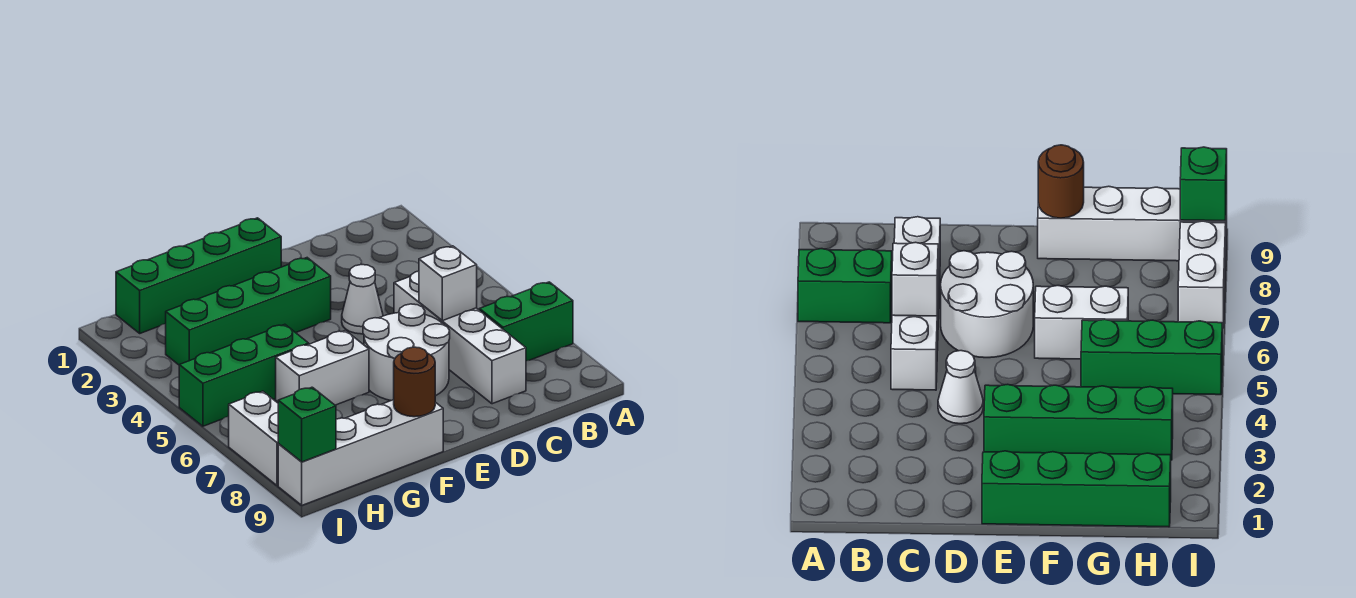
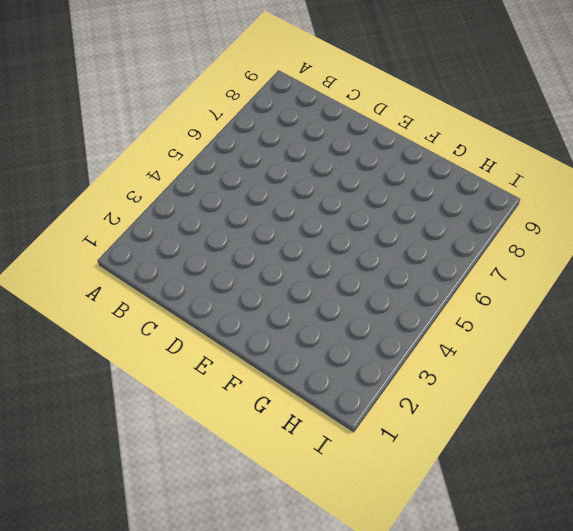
none -> green brick A7:B7 level 1
none -> white brick C5:C8 level 1
none -> white cone D4 level 1

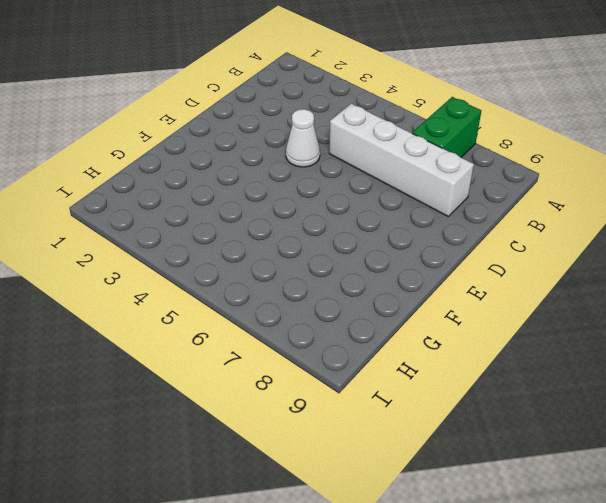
none -> white round brick D6:E7 level 1
none -> green brick E1:H1 level 1
none -> green brick E3:H3 level 1

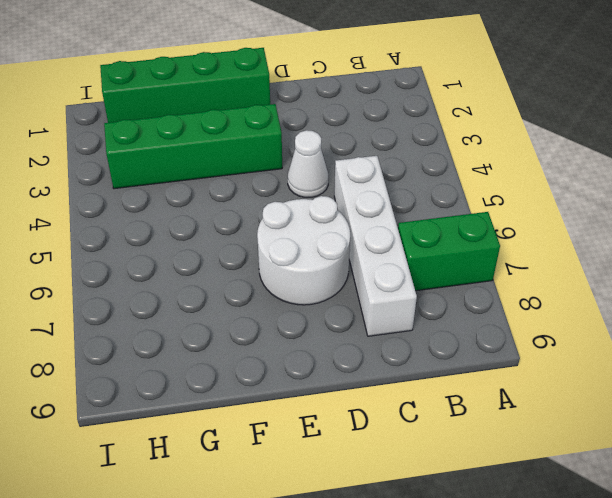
none -> white brick F6:G6 level 1
none -> white brick F9:I9 level 1
none -> green brick G5:I5 level 1

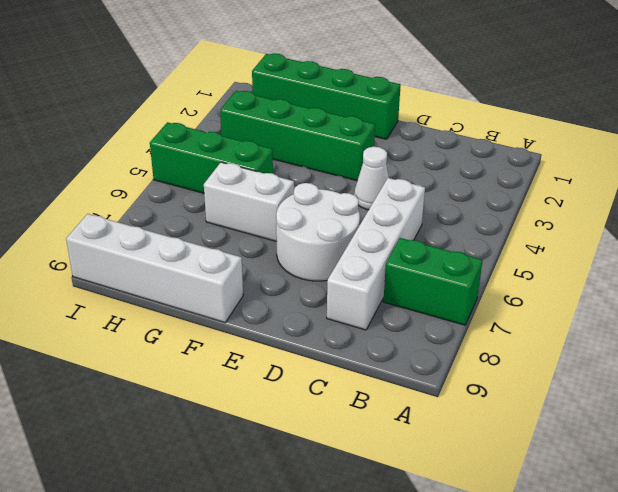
none -> white brick I7:I8 level 1
none -> white brick C6 level 2
none -> brown round brick F9 level 2

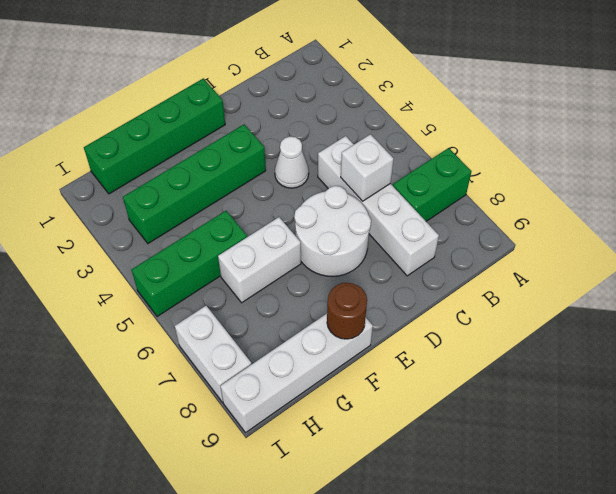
none -> green brick I9 level 2

